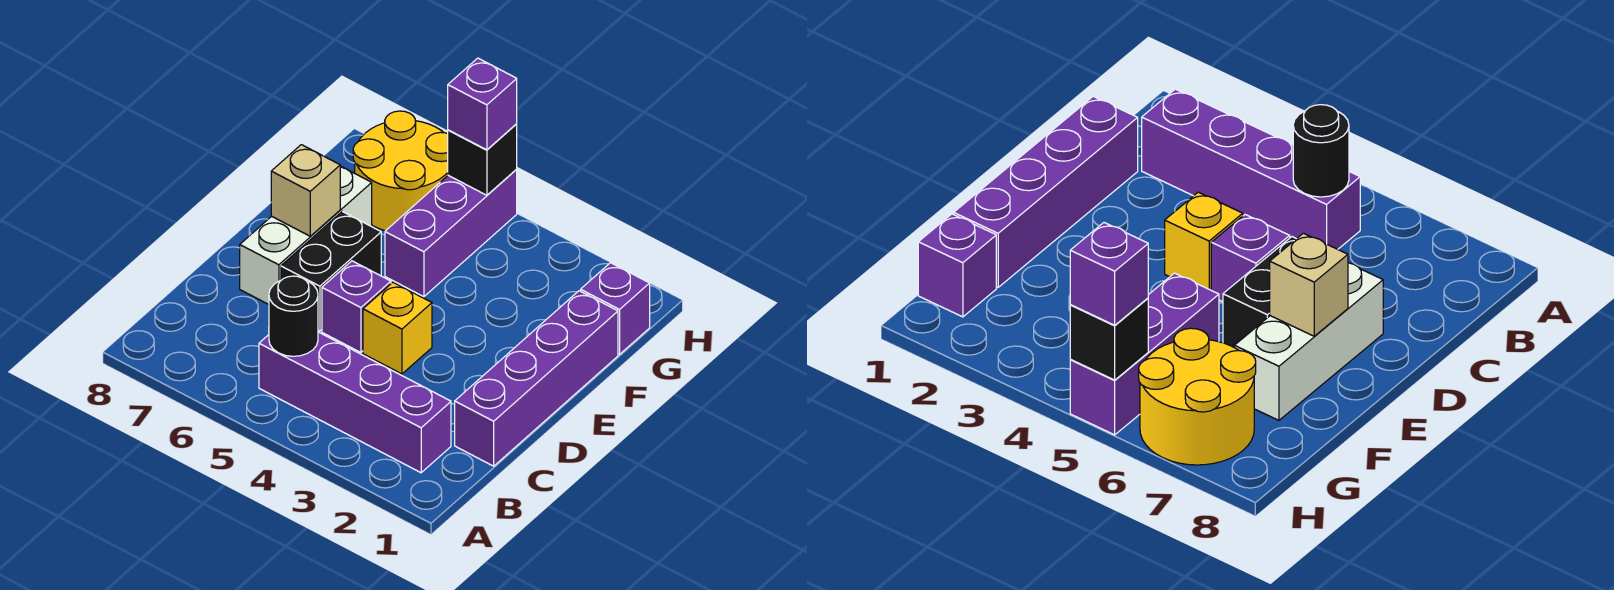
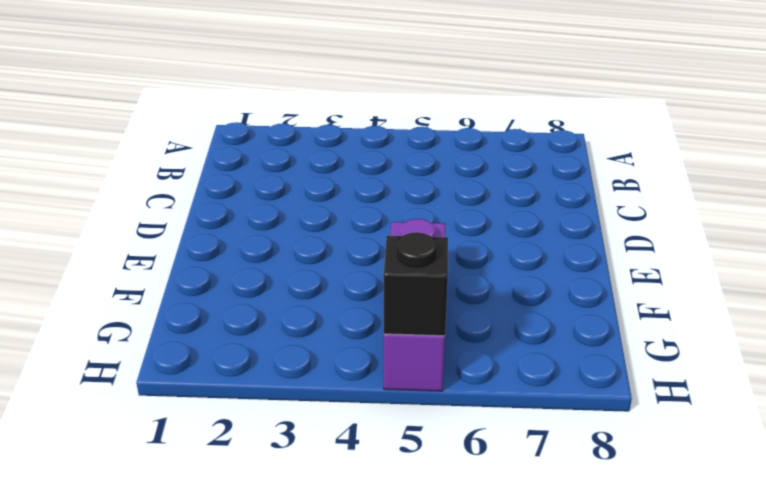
none -> purple brick B2:B5 level 1
none -> purple brick C1:F1 level 1
none -> yellow brick D4 level 1

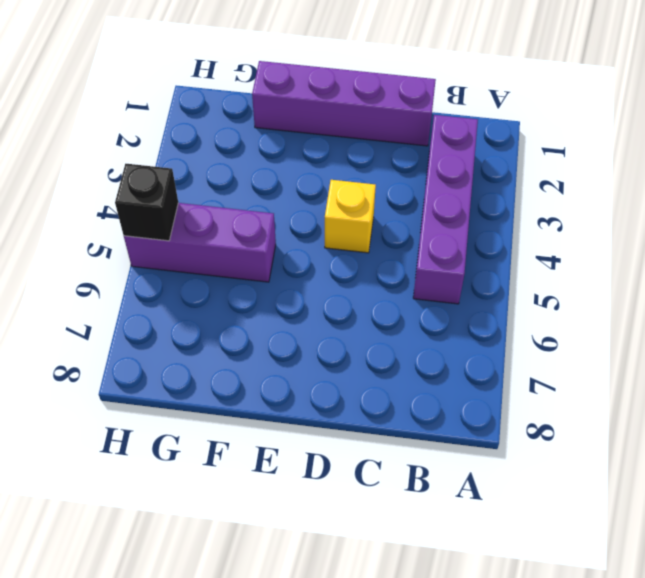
none -> purple brick D5 level 1
none -> black brick D6:E6 level 1
none -> white brick D7:F7 level 1

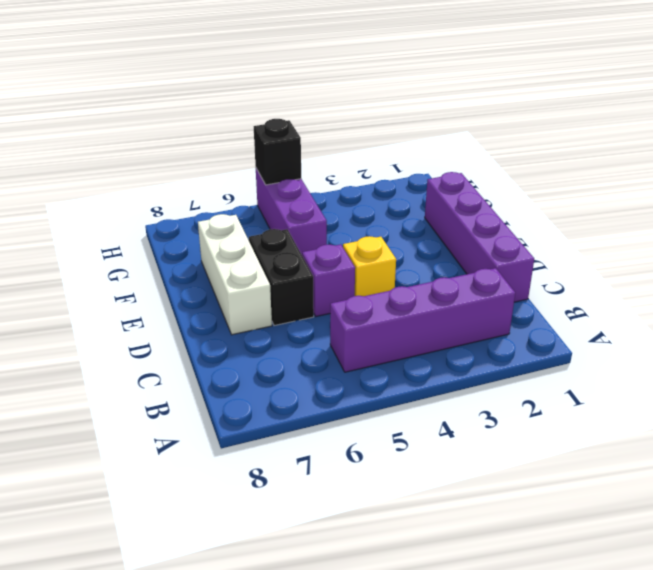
none -> purple brick G1 level 1
none -> yellow round brick G6:H7 level 1
none -> black round brick B5 level 2

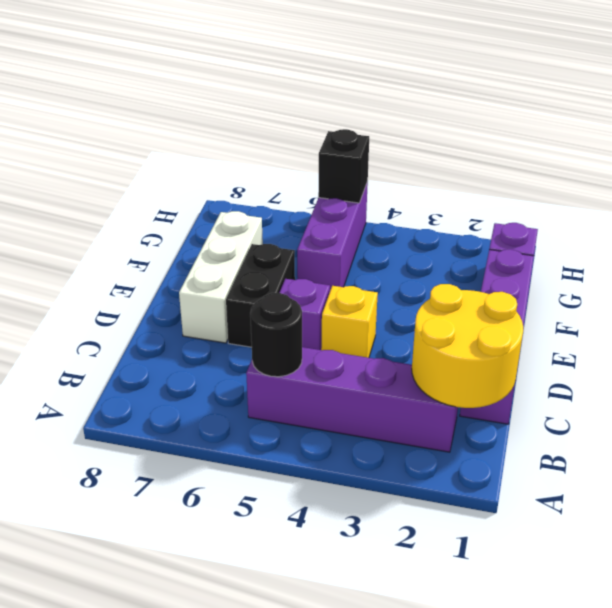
yellow round brick B1:C2 level 2 -> yellow round brick G6:H7 level 1
none -> tan brick E7 level 2
none -> purple brick H5 level 3

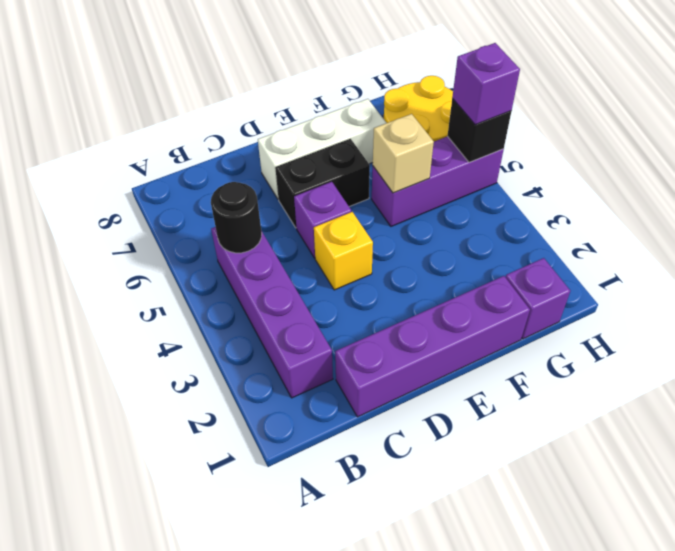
tan brick F5 level 2 -> tan brick E7 level 2

